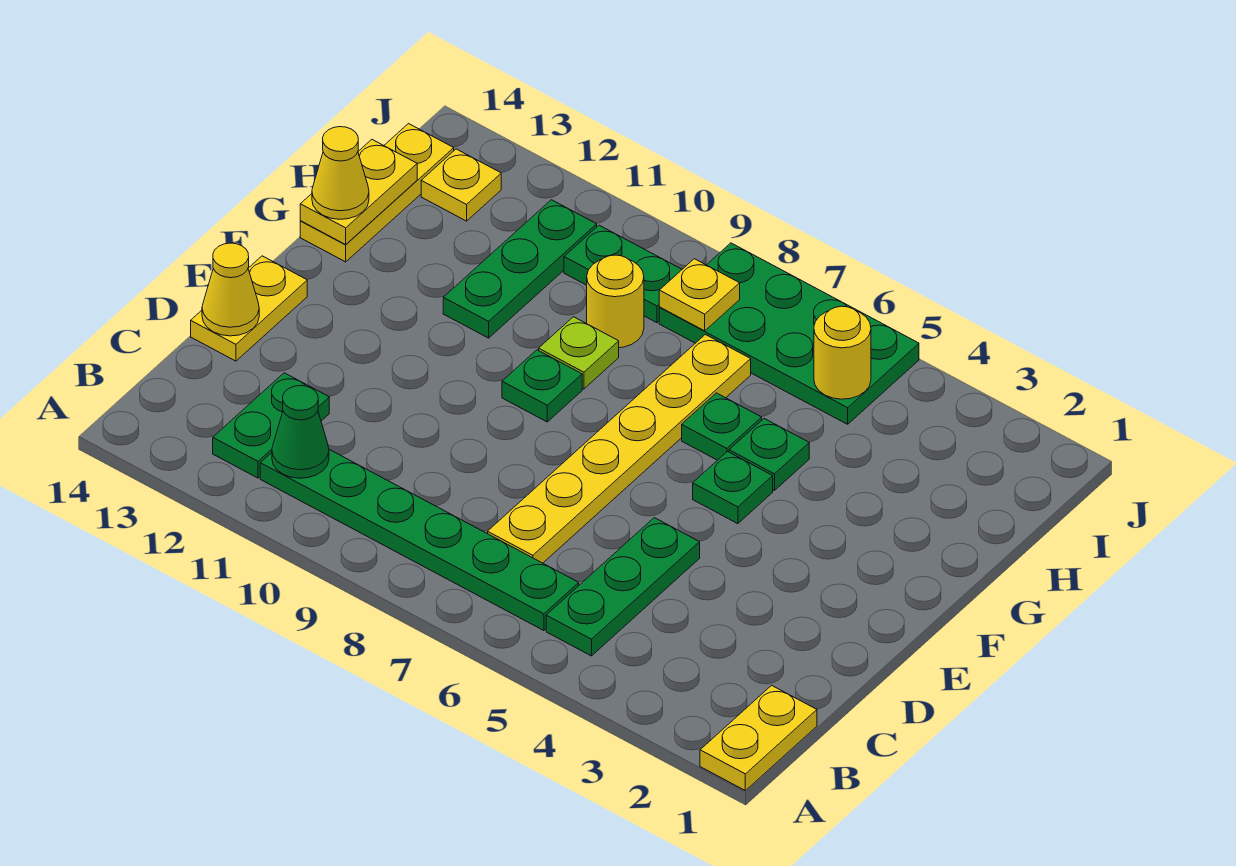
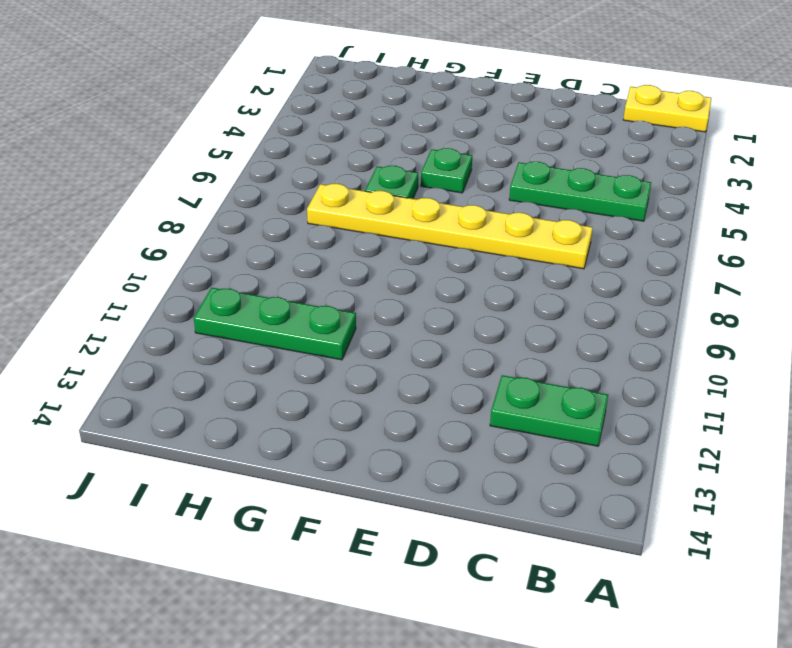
none -> green plate B6:B11 level 1
none -> yellow plate D14:E14 level 1
none -> green plate F9 level 1

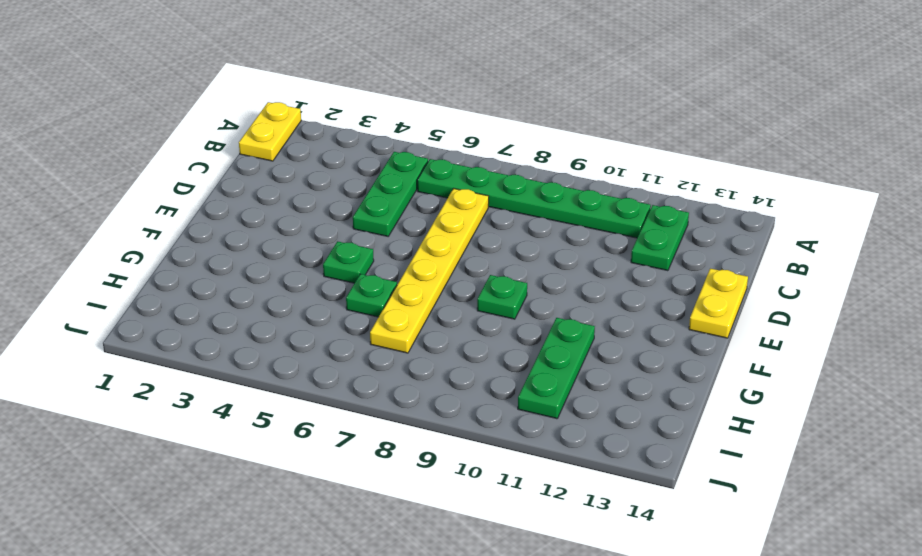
none -> green plate G5 level 1
none -> lime plate G9 level 1
none -> yellow plate G14:I14 level 1

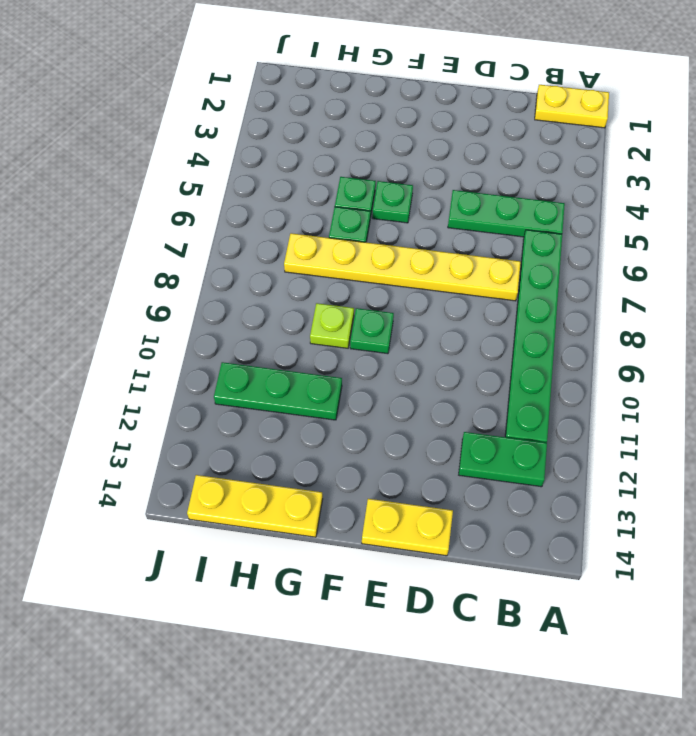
none -> yellow round brick H9 level 1
none -> green plate I5:J8 level 1
none -> green plate I9:I10 level 1

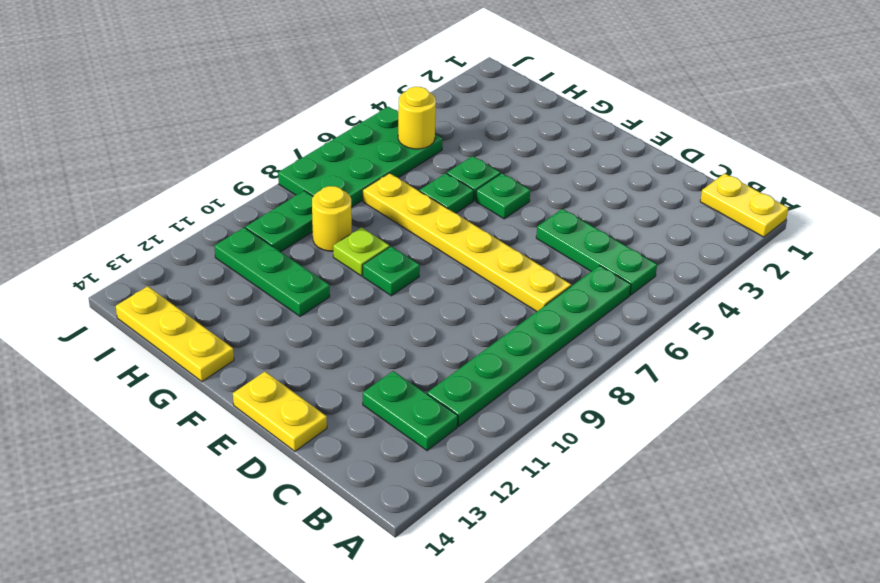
none -> yellow plate I13 level 1
none -> green cone B11 level 2
none -> yellow cone D14 level 2

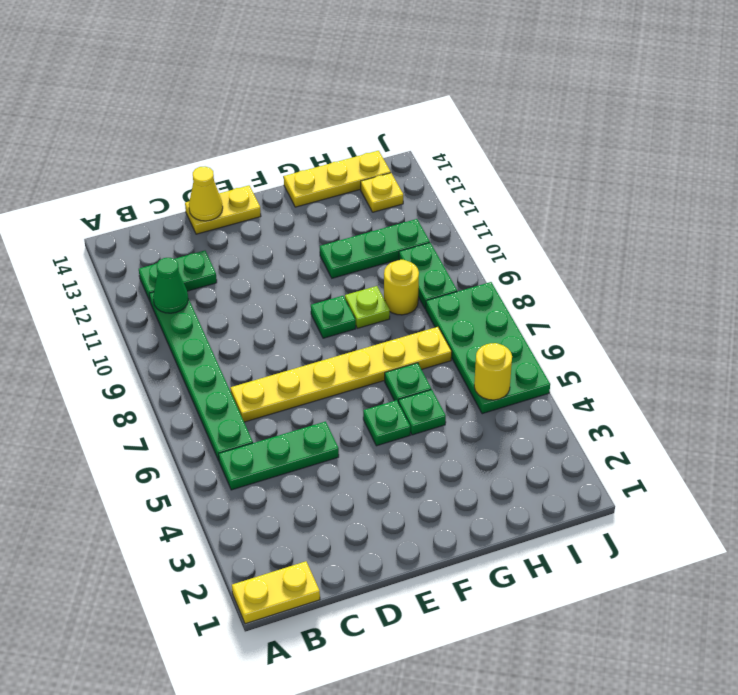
none -> yellow plate G14:H14 level 2
none -> yellow plate I8 level 2
none -> yellow cone G14 level 3

